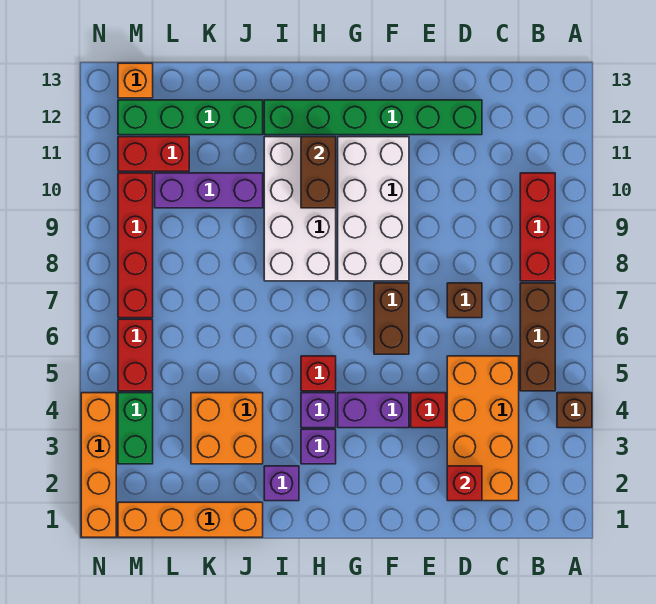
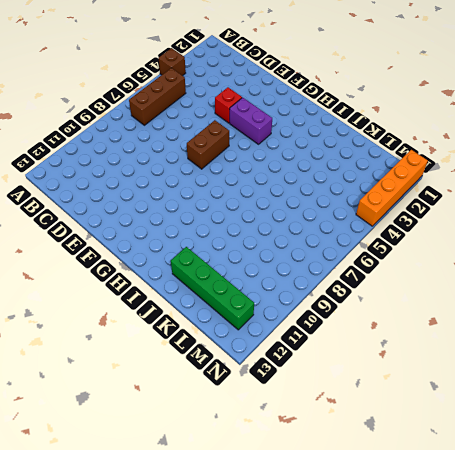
none -> red brick B8:B10 level 1
none -> orange brick C2:D5 level 1
none -> brown brick D7 level 1

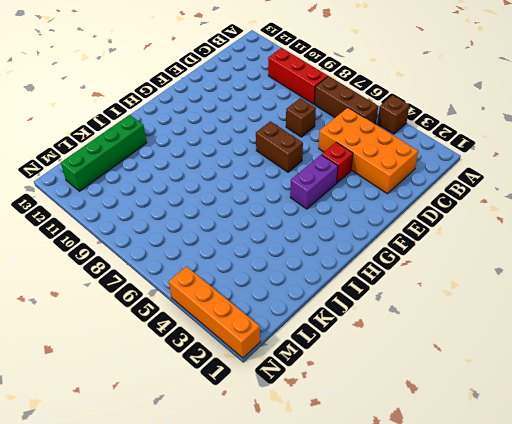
none -> green brick D12:I12 level 1
none -> white brick F8:G11 level 1
none -> purple brick H3 level 1

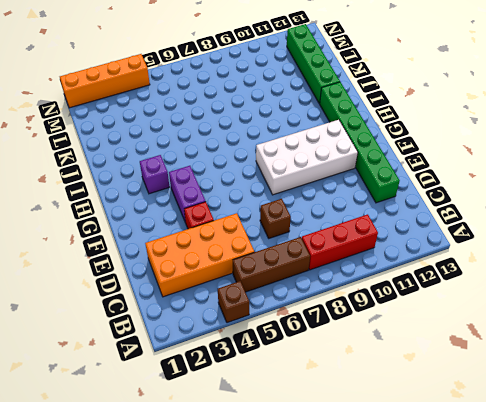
none -> brown brick F6:F7 level 1
none -> purple brick H4 level 1
none -> red brick H5 level 1

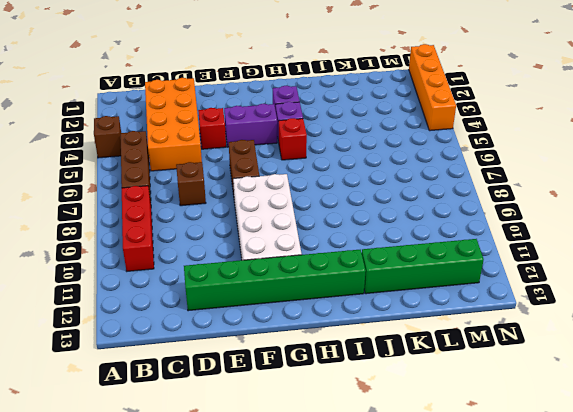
none -> white brick H8:I11 level 1
none -> purple brick I2 level 1
none -> orange brick J1:M1 level 1

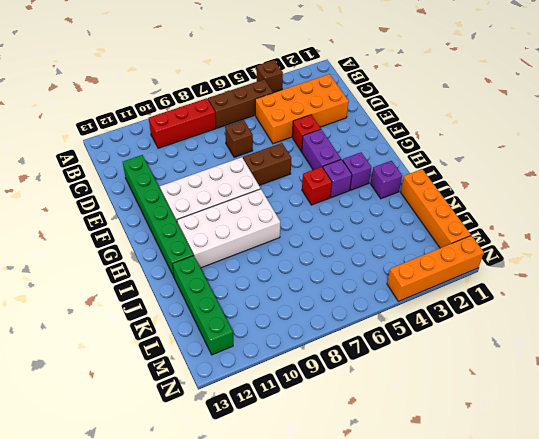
none -> orange brick J3:K4 level 1
none -> purple brick J10:L10 level 1
none -> red brick L11:M11 level 1

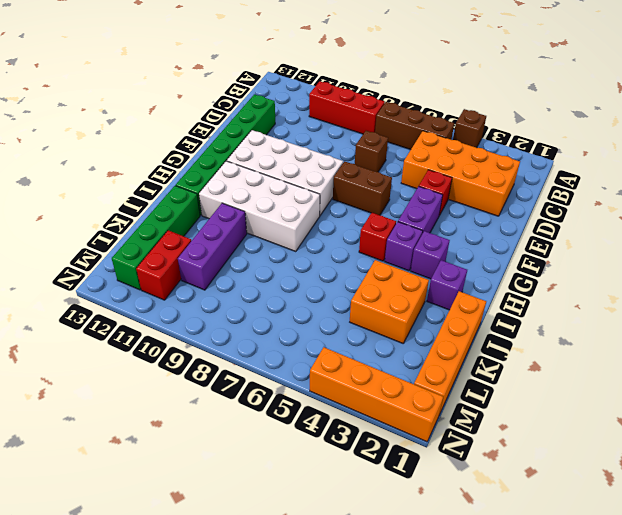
none -> green brick M3:M4 level 1
none -> red brick M5:M6 level 1
none -> red brick M7:M10 level 1

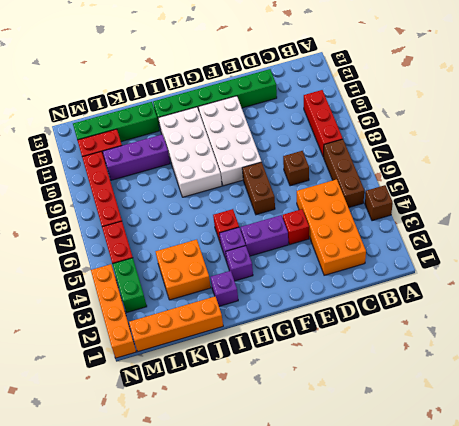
none -> orange brick M13 level 1
none -> red brick D2 level 2
none -> brown brick H10:H11 level 2

